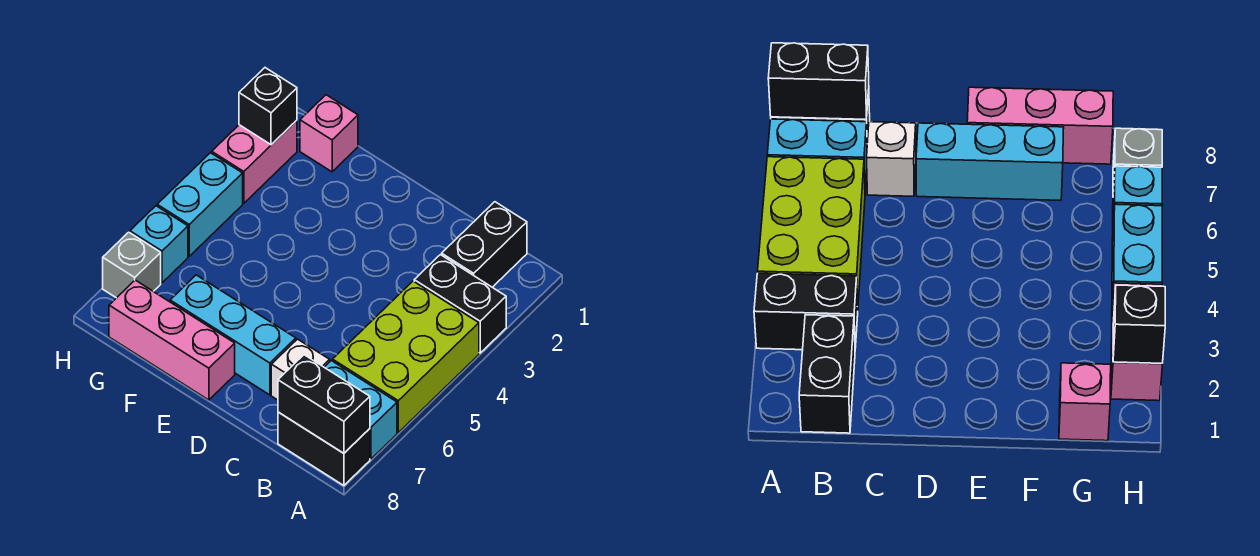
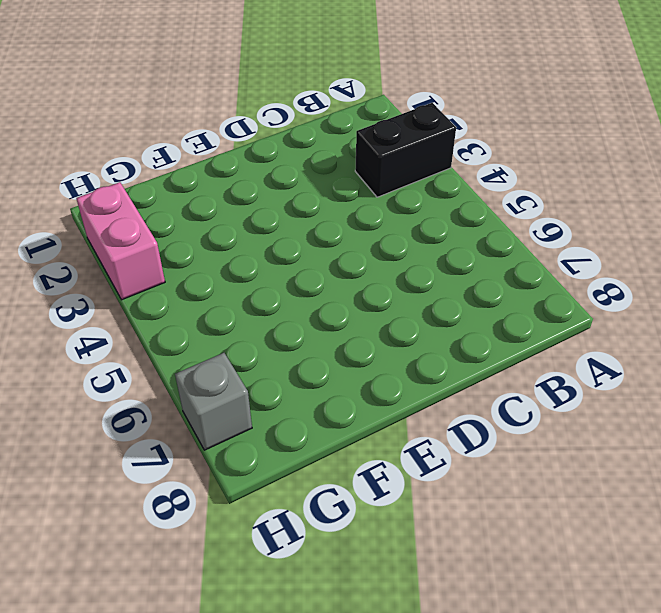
none -> lime brick A4:B6 level 1
none -> cyan brick A7:B7 level 1
none -> black brick A8:B8 level 1

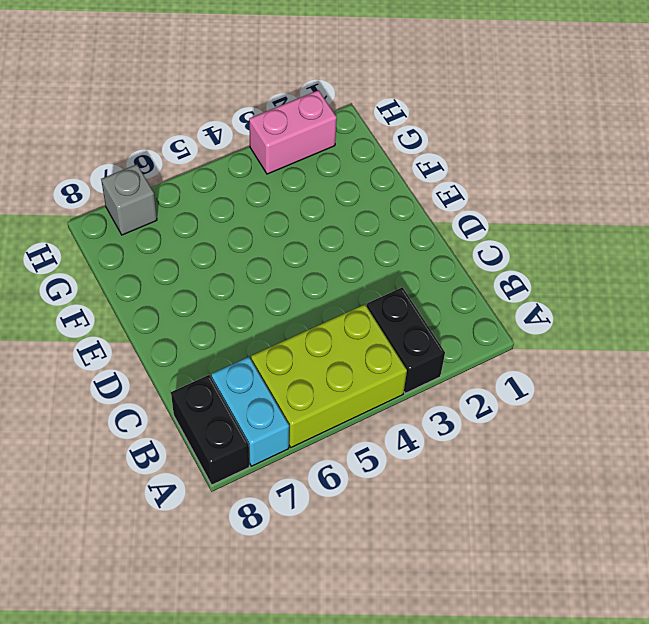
none -> black brick B1:B2 level 1
none -> white brick C7 level 1
none -> cyan brick D7:F7 level 1

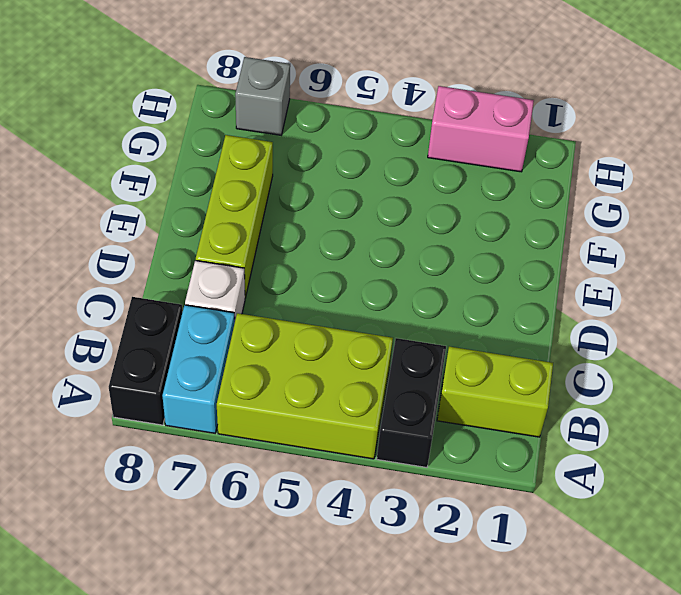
lime brick B1:B2 level 1 -> black brick B1:B2 level 1
lime brick D7:F7 level 1 -> cyan brick D7:F7 level 1
none -> pink brick E8:G8 level 1
none -> pink brick G1 level 1
none -> cyan brick H4:H5 level 1

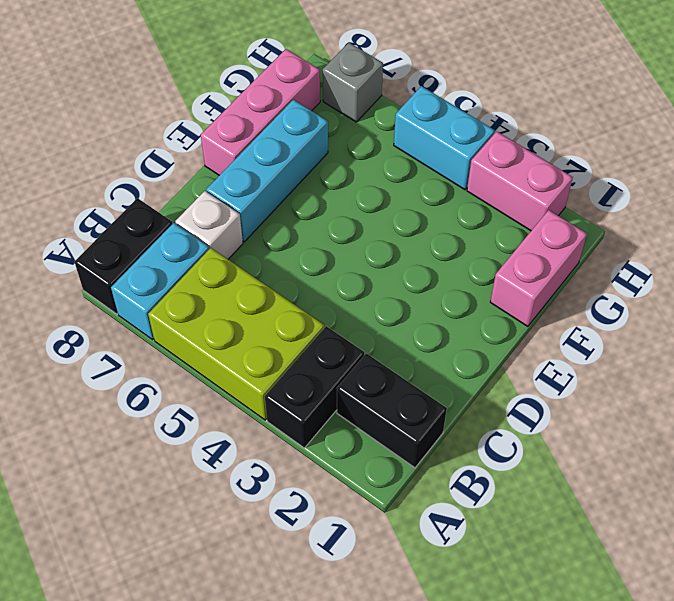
pink brick F1:G1 level 1 -> pink brick G1 level 1
none -> cyan brick H6 level 1
none -> black brick A8:B8 level 2
none -> black brick H2 level 2

